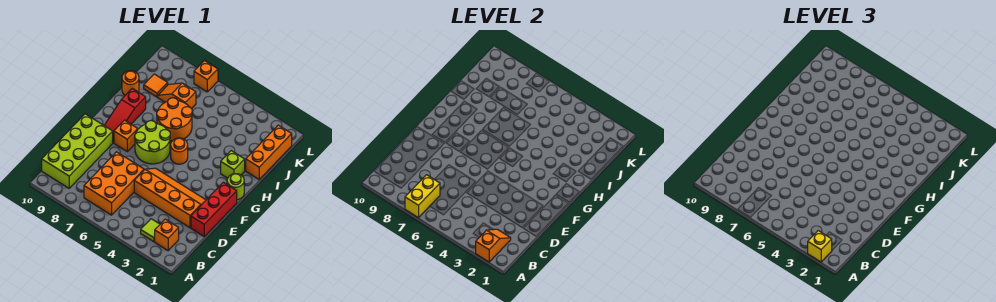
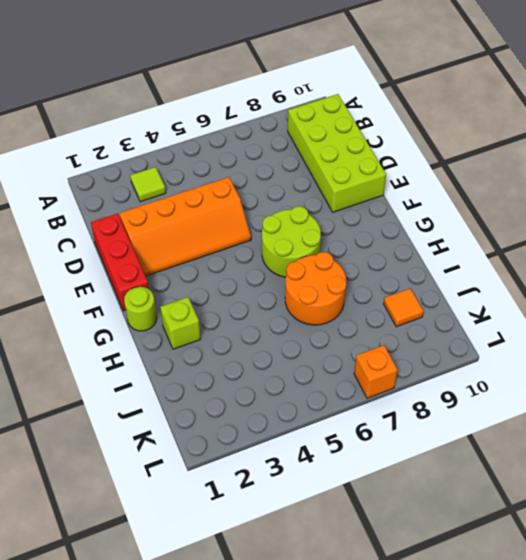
none -> orange brick B2 level 1
none -> orange brick B6:D7 level 1
none -> orange brick F8 level 1

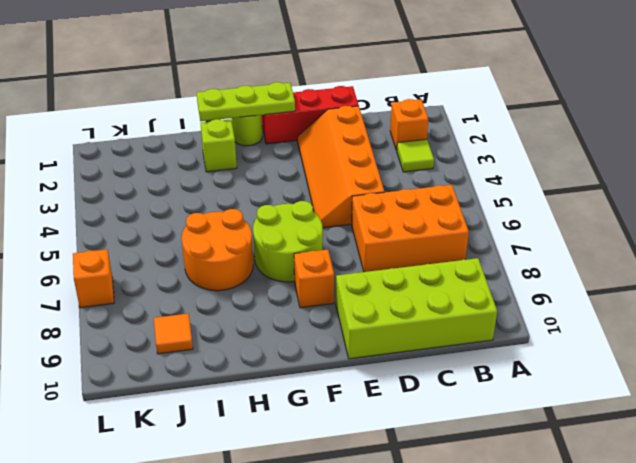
lime plate F1:H1 level 2 -> none
none -> red slope F9:H9 level 1 top H
none -> orange round brick G5 level 1
none -> orange brick I1:K1 level 1

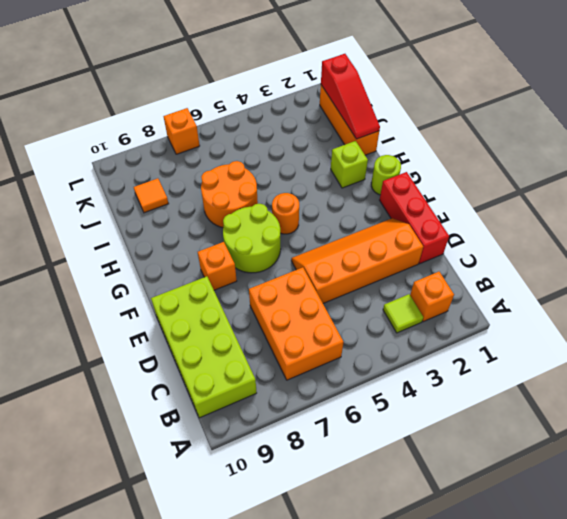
red slope I1:K1 level 2 top K -> red slope F9:H9 level 1 top H
none -> orange round brick I10 level 1
none -> orange slope J7:J8 level 1 top 7
none -> orange slope A2:B2 level 2 top A

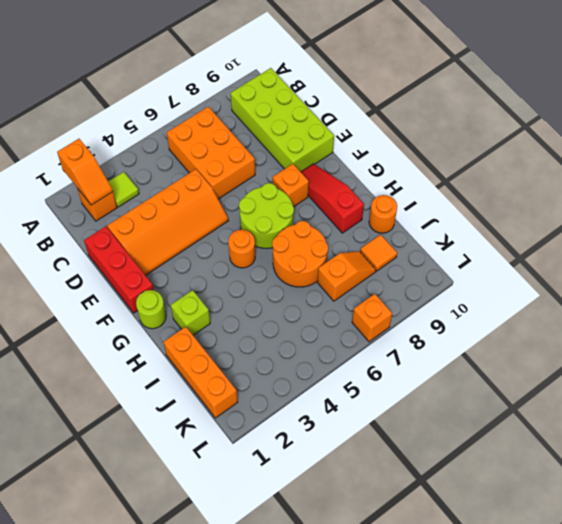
none -> yellow brick A7:B7 level 2
none -> yellow brick A2 level 3

